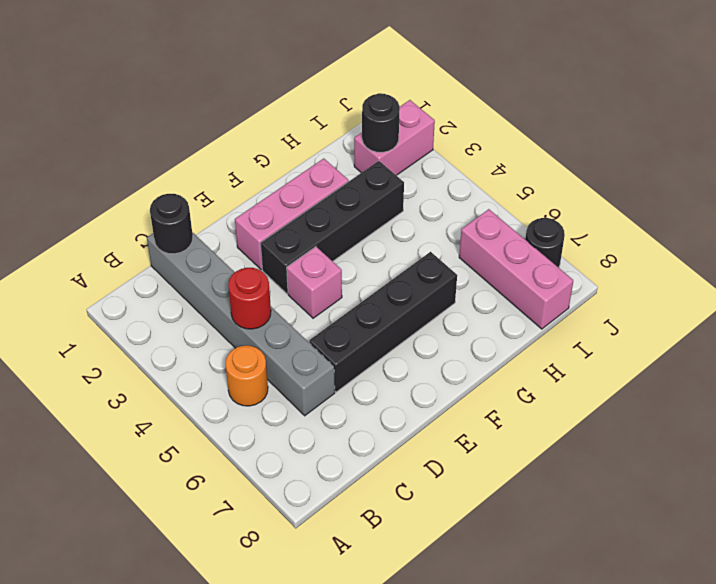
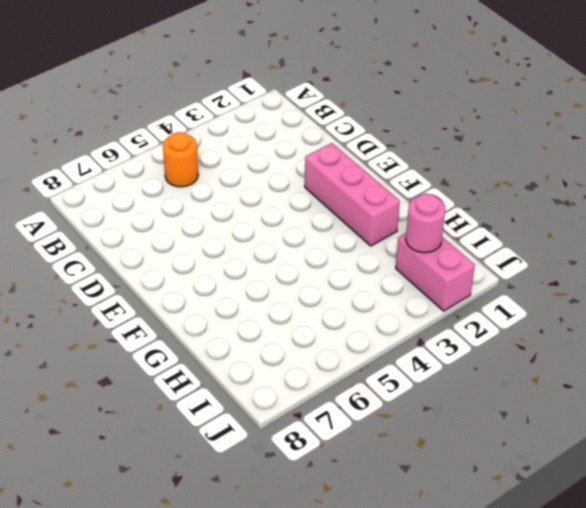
pink round brick I2 level 2 -> black round brick I2 level 2
none -> grey brick C1:C6 level 1
none -> black brick D6:G6 level 1
none -> black brick E3:H3 level 1

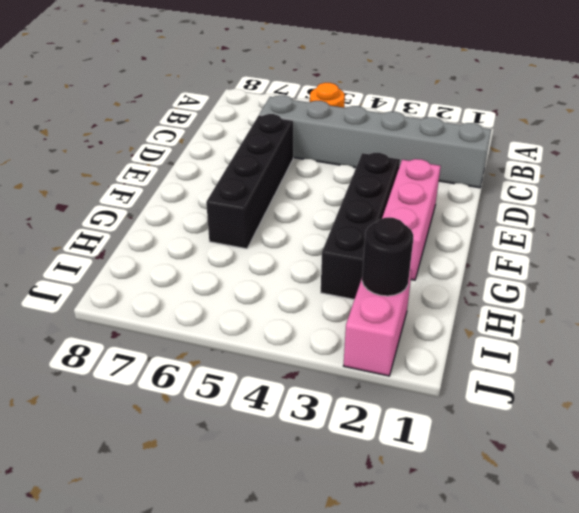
none -> pink brick E4 level 1
none -> pink brick I6:I8 level 1
none -> black round brick J7 level 1

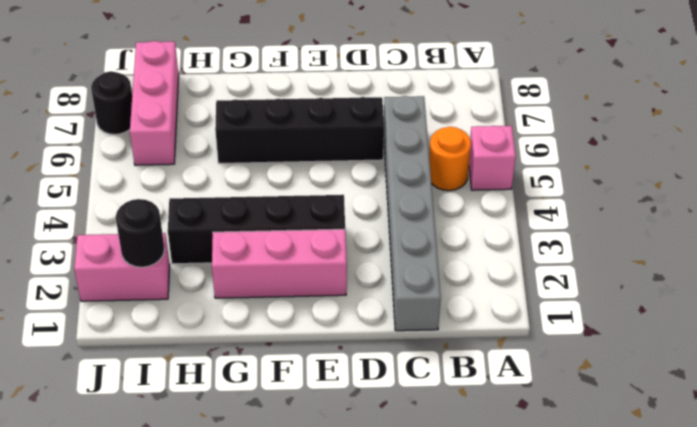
pink brick A5 level 1 -> pink brick E4 level 1
none -> black round brick C1 level 2
none -> red round brick C4 level 2

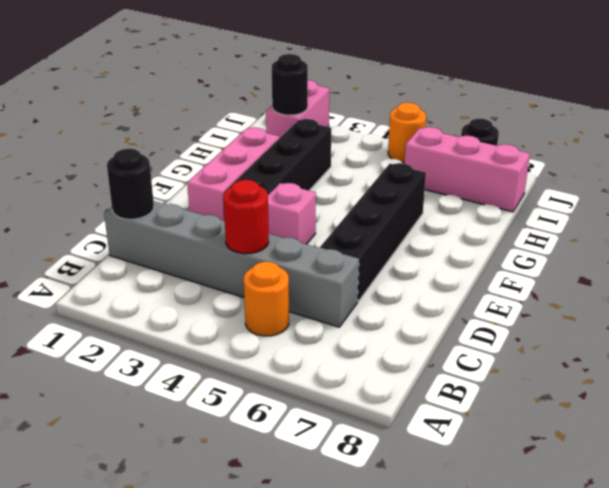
orange round brick J5 level 1 -> none

